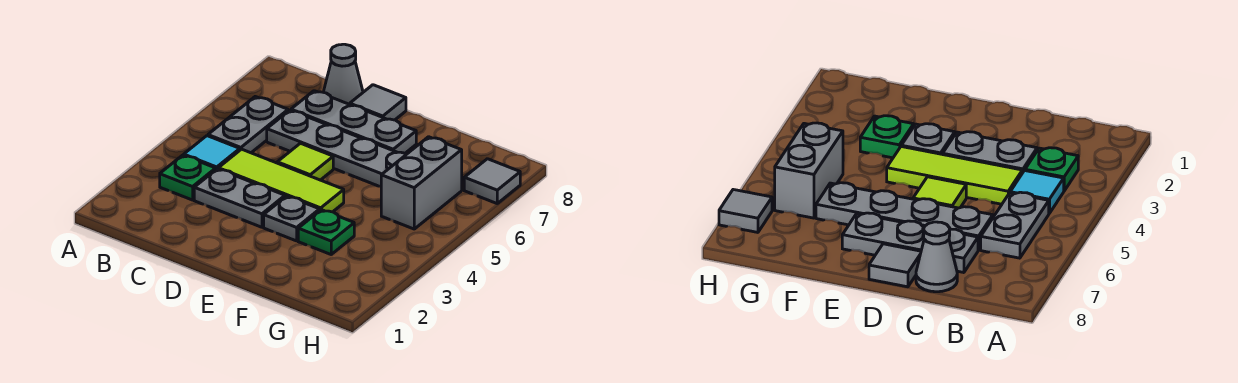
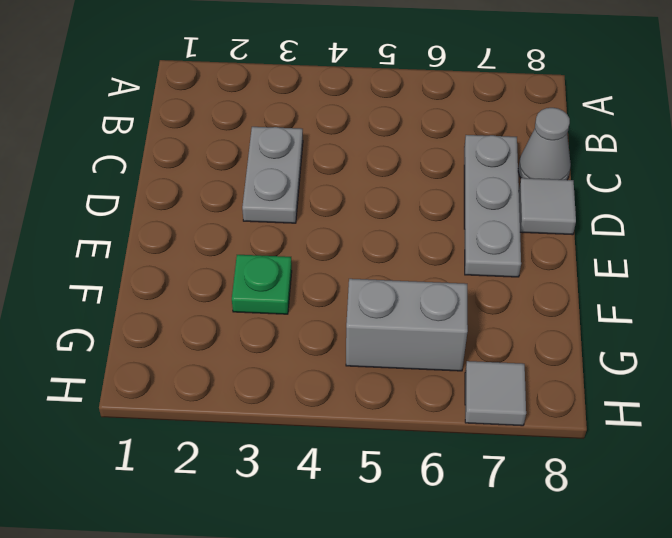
none -> green plate B3 level 1
none -> cyan tile B4 level 1
none -> grey plate B5:B6 level 1

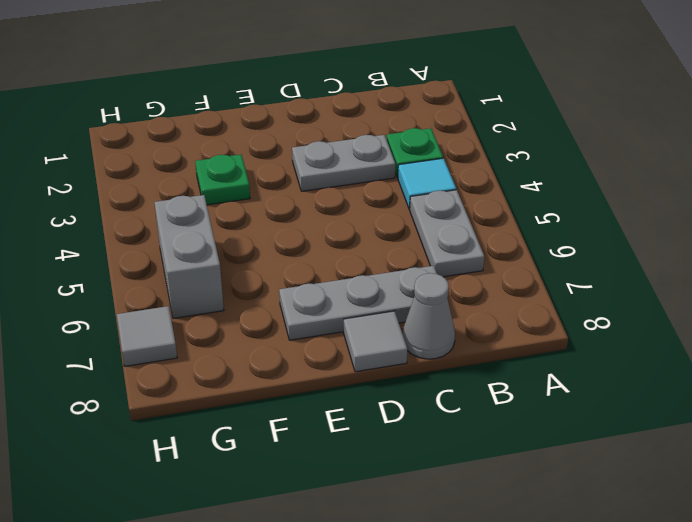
none -> lime tile C4:E4 level 1
none -> grey plate C6:F6 level 1
none -> lime tile D5 level 1

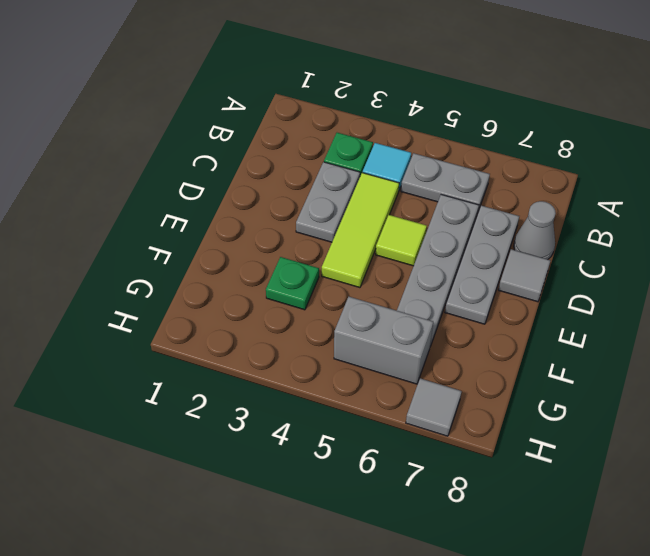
none -> grey plate E3 level 1

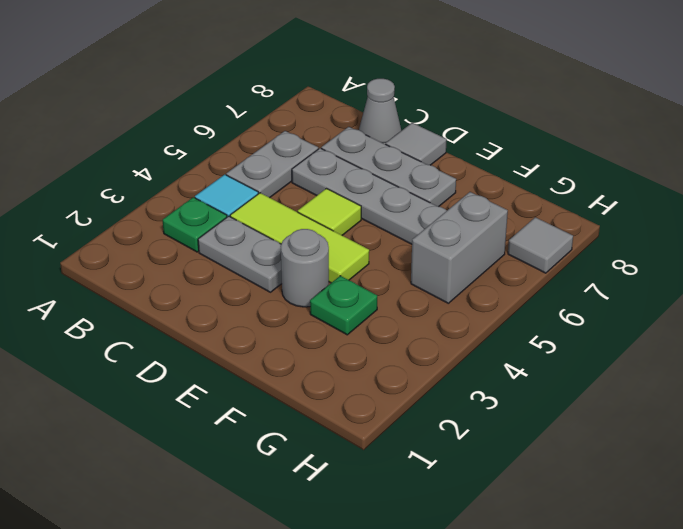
grey round brick E3 level 1 -> grey plate E3 level 1

